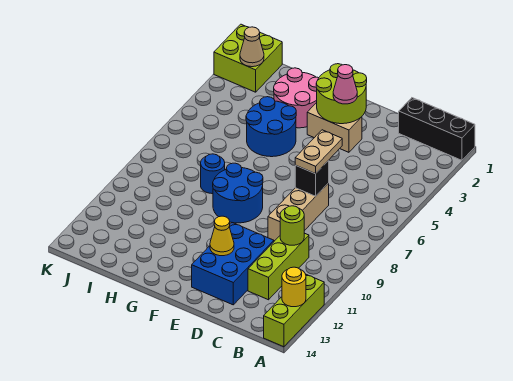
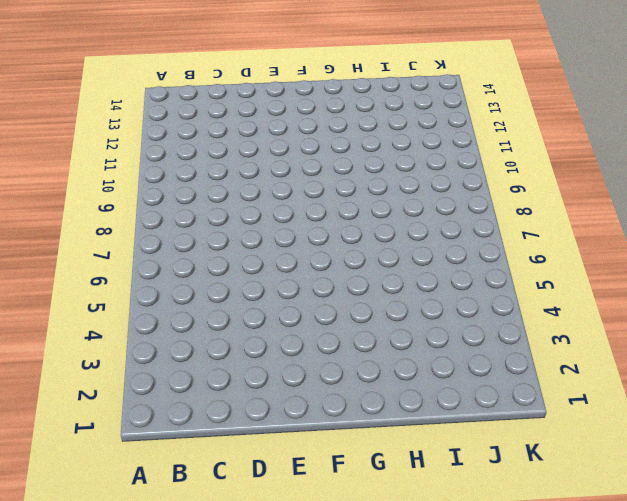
none -> black brick A1:C1 level 1
none -> lime brick A12:A14 level 1
none -> lime brick C10:C12 level 1

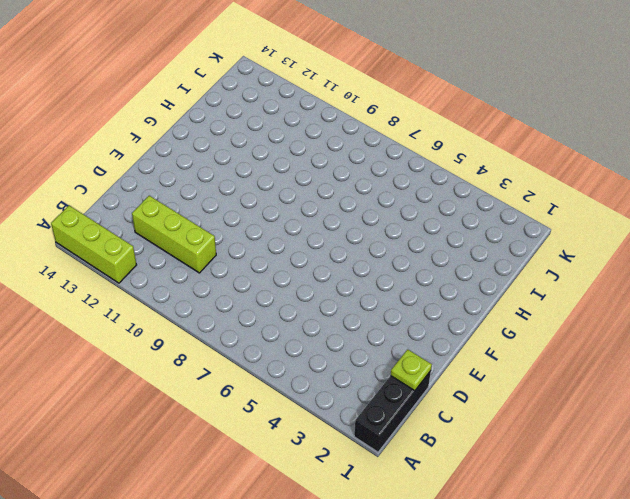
lime plate C1 level 2 -> none
none -> tan brick D7:D9 level 1
none -> blue brick D11:E13 level 1
none -> tan brick E3:F3 level 1

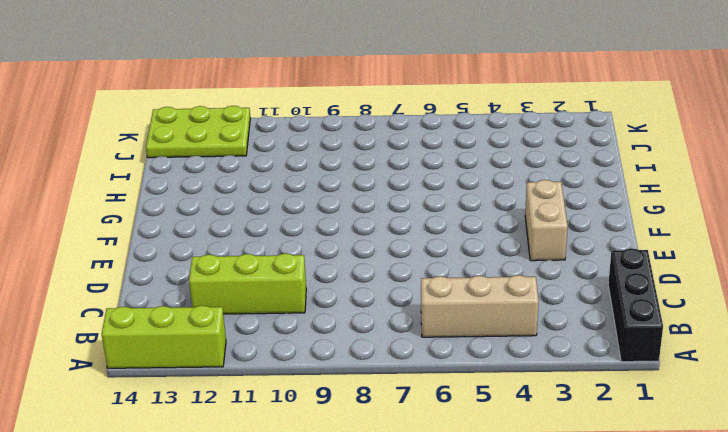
tan brick B4:B6 level 1 -> tan brick D7:D9 level 1
lime plate J12:K14 level 1 -> none
none -> blue brick D11:E13 level 1
none -> blue round brick F8:G9 level 1
none -> pink round brick G2:H3 level 1

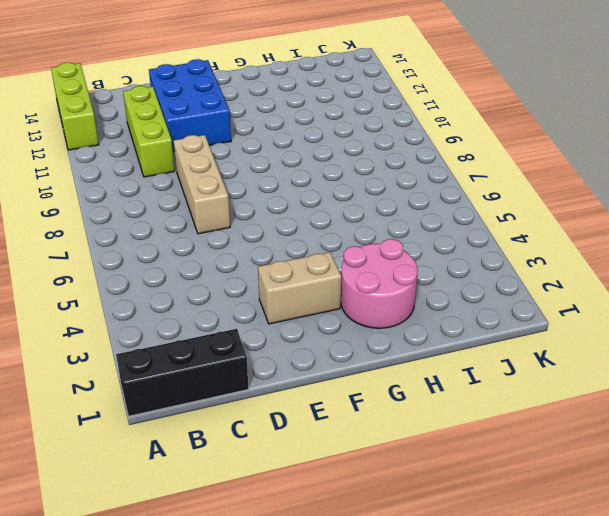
none -> blue round brick F8:G9 level 1
none -> blue round brick G4:H5 level 1
none -> blue round brick H8 level 1

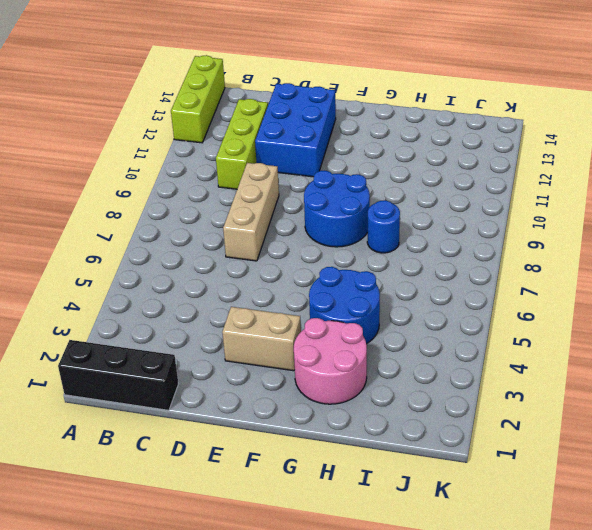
none -> lime brick J1:K2 level 1
none -> yellow round brick A13 level 2
none -> lime round brick C10 level 2

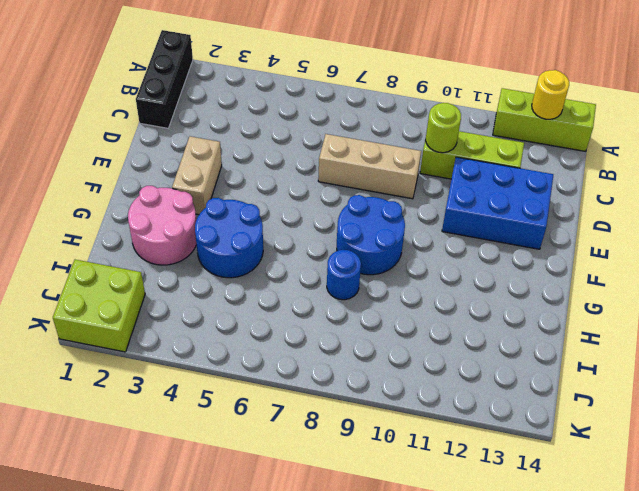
none -> black brick D7 level 2
none -> lime round brick E2:F3 level 2
none -> yellow cone E12 level 2

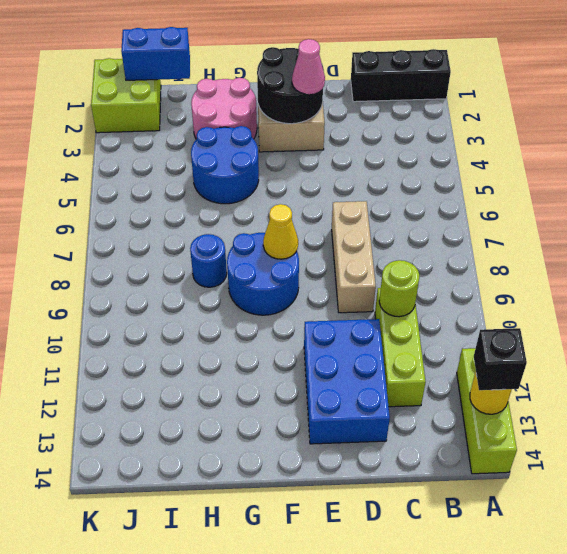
black brick A13 level 3 -> black brick D7 level 2
black round brick E2:F3 level 2 -> lime round brick E2:F3 level 2
yellow cone F8 level 2 -> yellow cone E12 level 2
blue brick I1:J1 level 2 -> none
none -> tan cone J2 level 2
none -> tan plate D6:D7 level 3

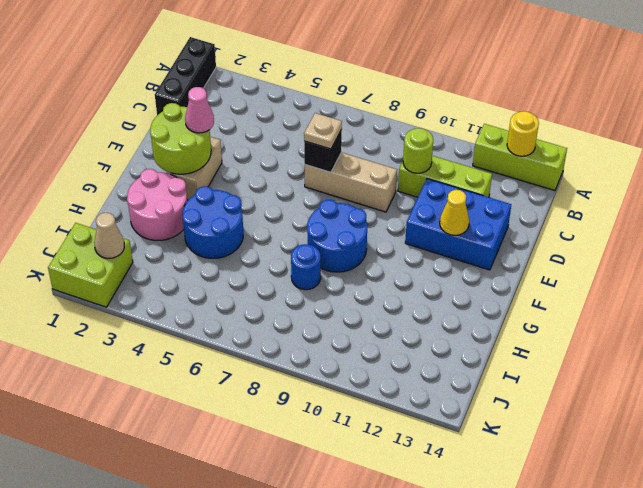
tan plate D7 level 3 -> tan plate D6:D7 level 3

